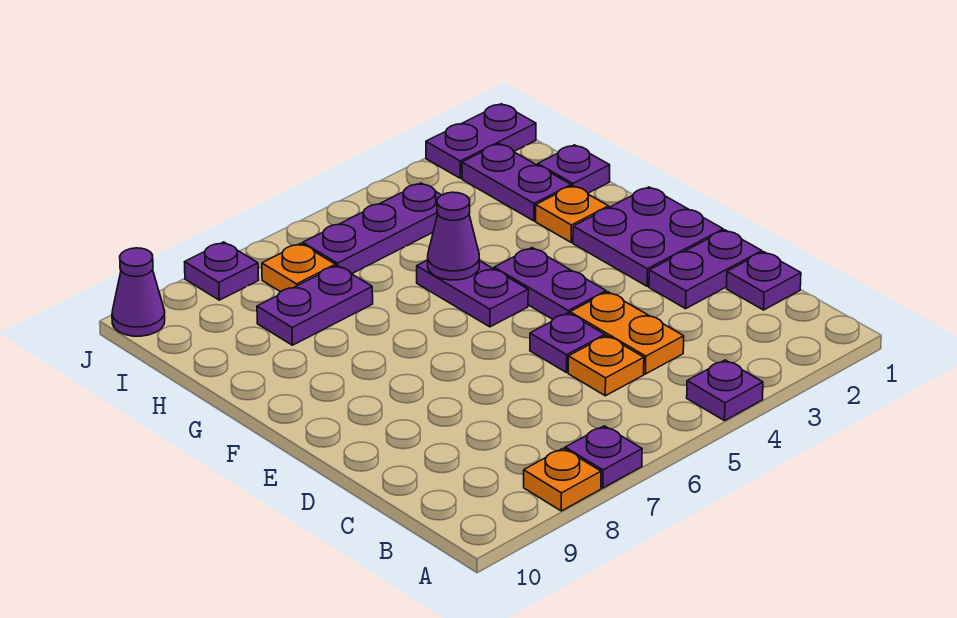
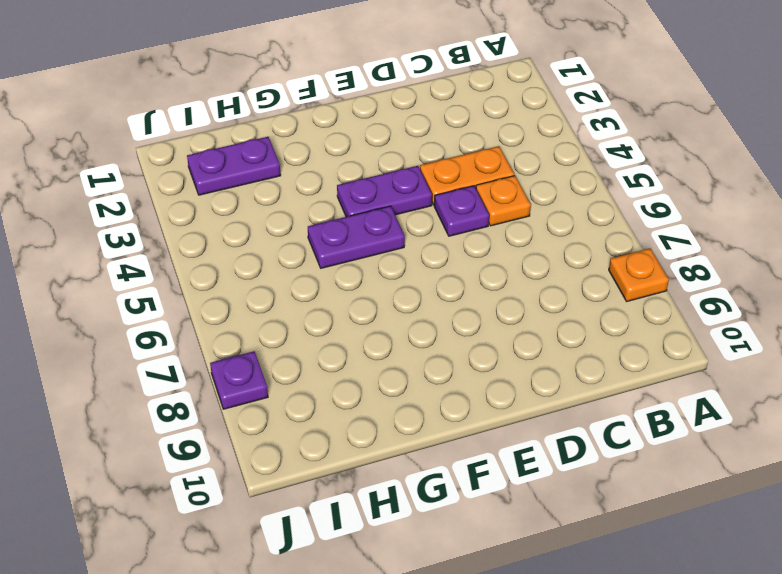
none -> purple plate A4 level 1
none -> purple plate A7 level 1
none -> purple plate C1 level 1

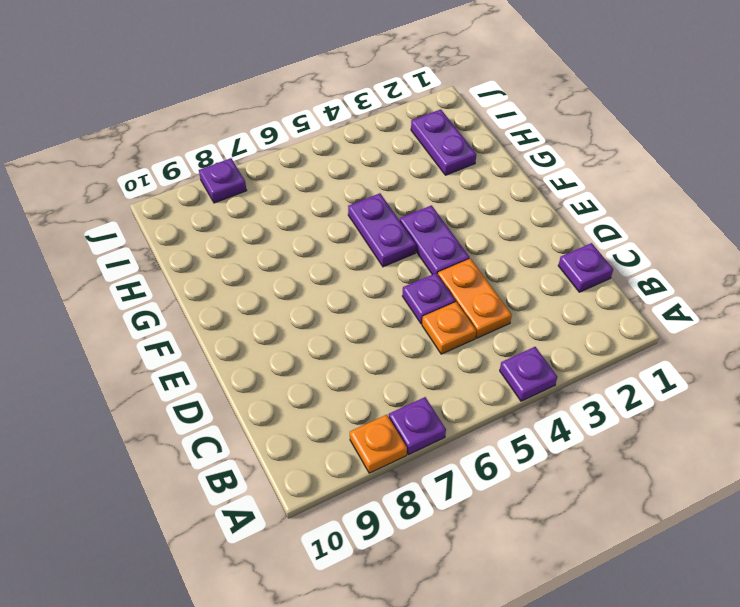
none -> purple plate D1:D2 level 1
none -> purple plate E1:F2 level 1
none -> orange plate G2 level 1

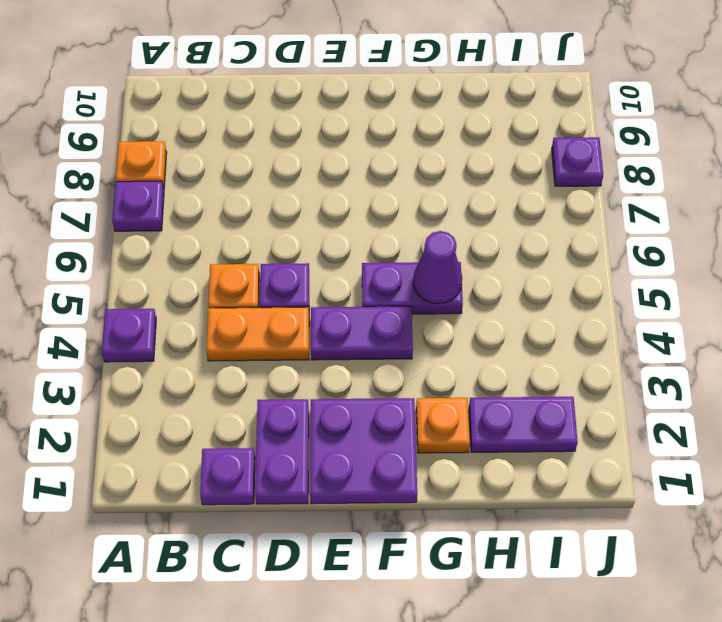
none -> purple plate H1 level 1
none -> purple plate H7:H8 level 1
none -> purple plate I4:I6 level 1

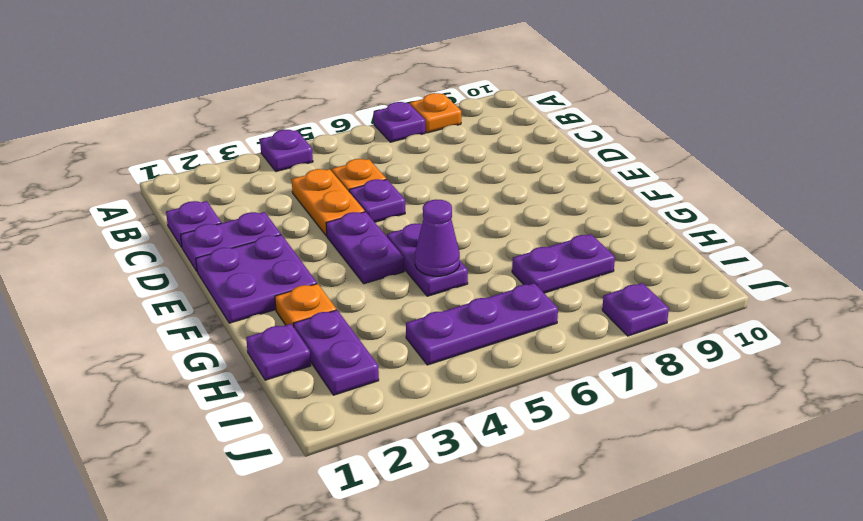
none -> orange plate I7 level 1
none -> purple plate J1:J2 level 1
none -> purple cone J10 level 1

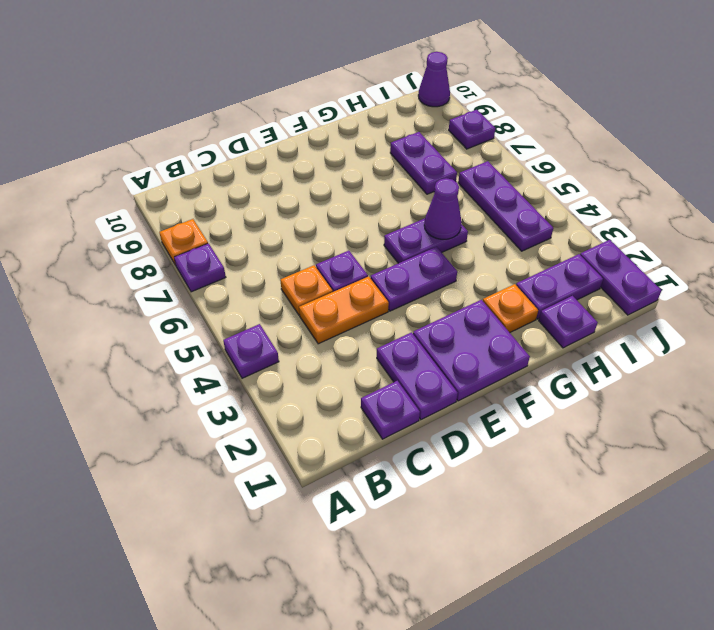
none -> orange plate I7 level 1

